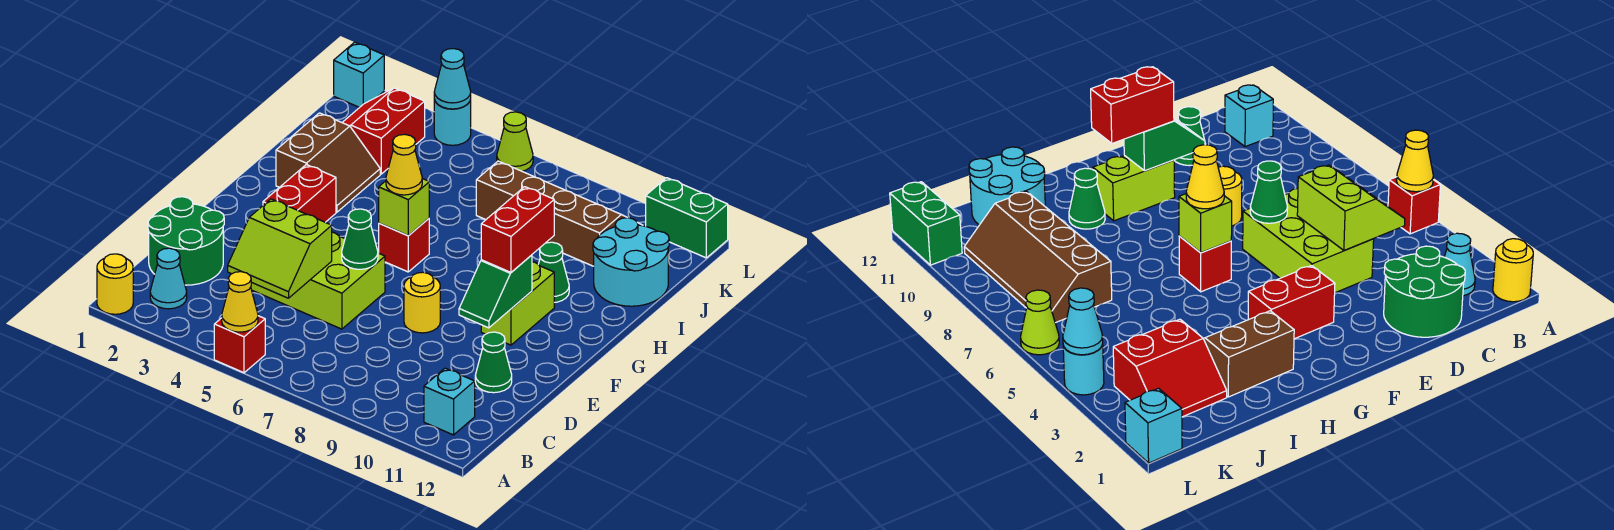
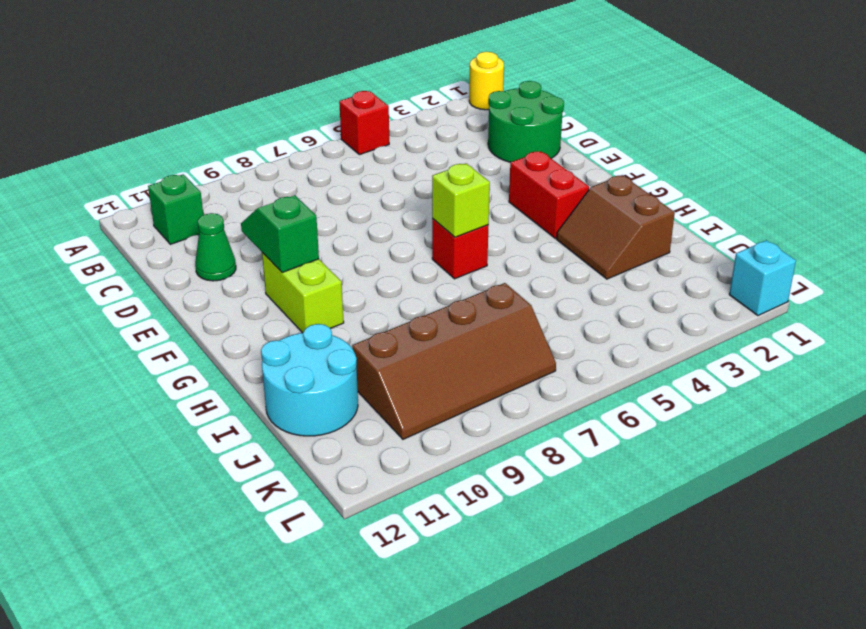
green brick B11 level 1 -> cyan brick B11 level 1
none -> cyan cone B2 level 1
none -> lime brick D4:E6 level 1
none -> yellow round brick E8 level 1

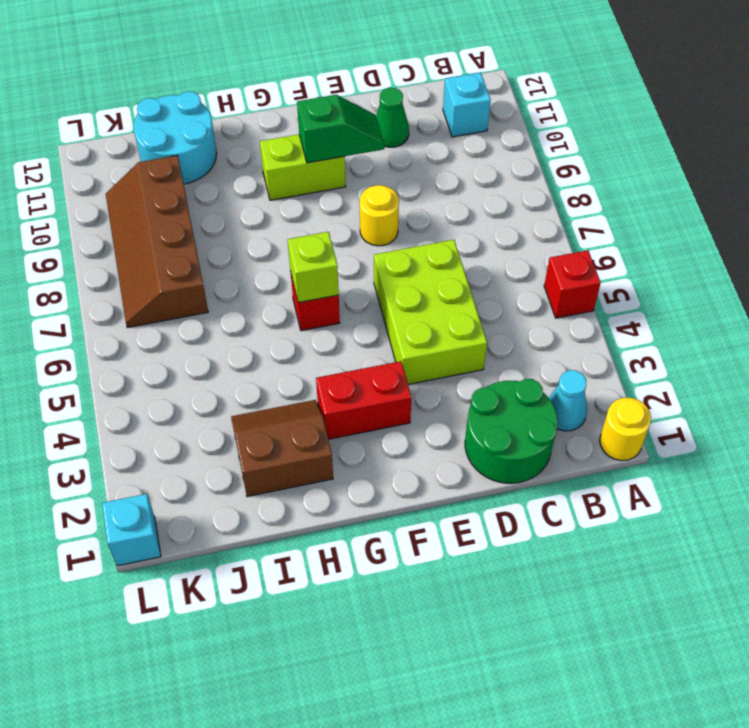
none -> green cone H10 level 1
none -> red slope J2:K3 level 1 top 3
none -> cyan round brick L4 level 1

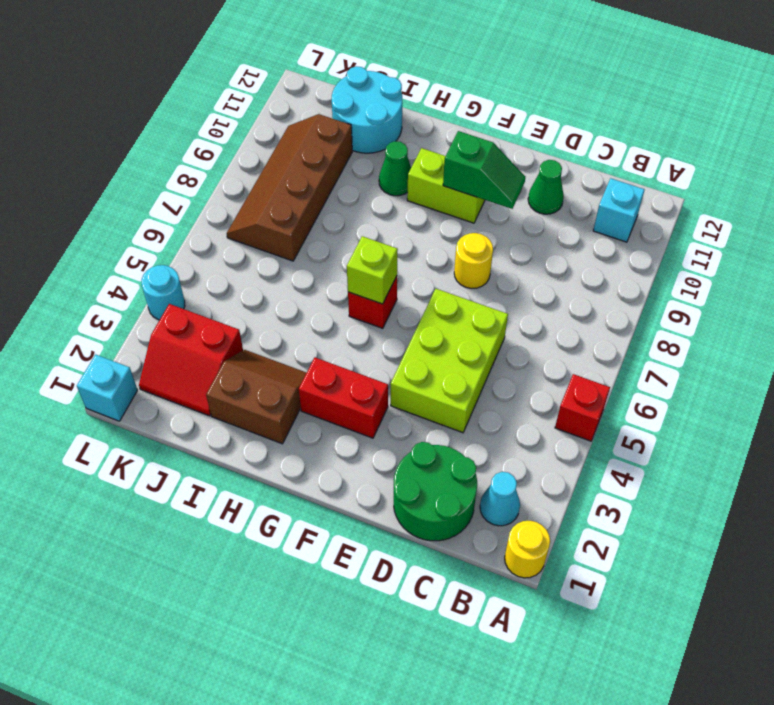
none -> lime cone L6 level 1
none -> green brick L11:L12 level 1
none -> yellow cone A5 level 2

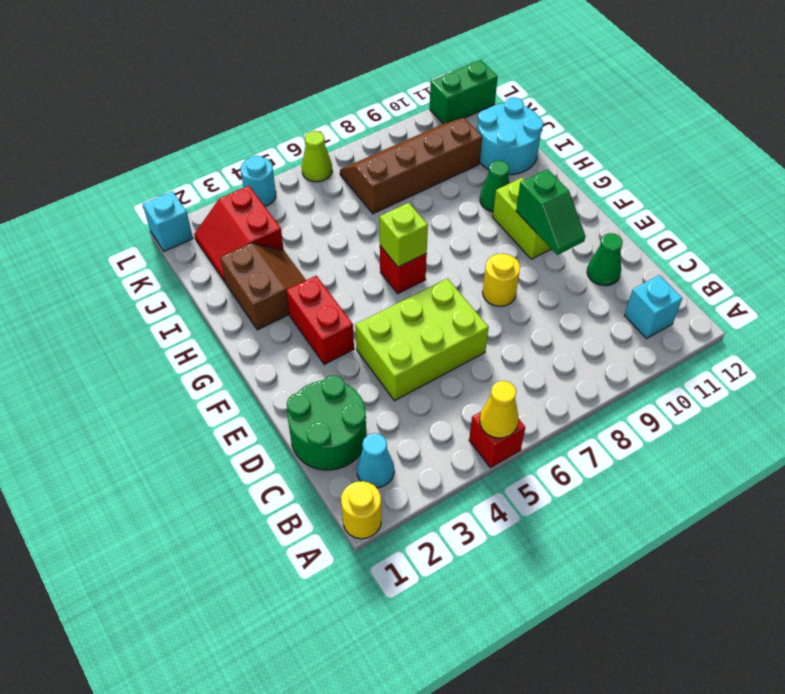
none -> lime slope C4:D5 level 2 top D
none -> green cone E6 level 2
none -> cyan cone L4 level 2

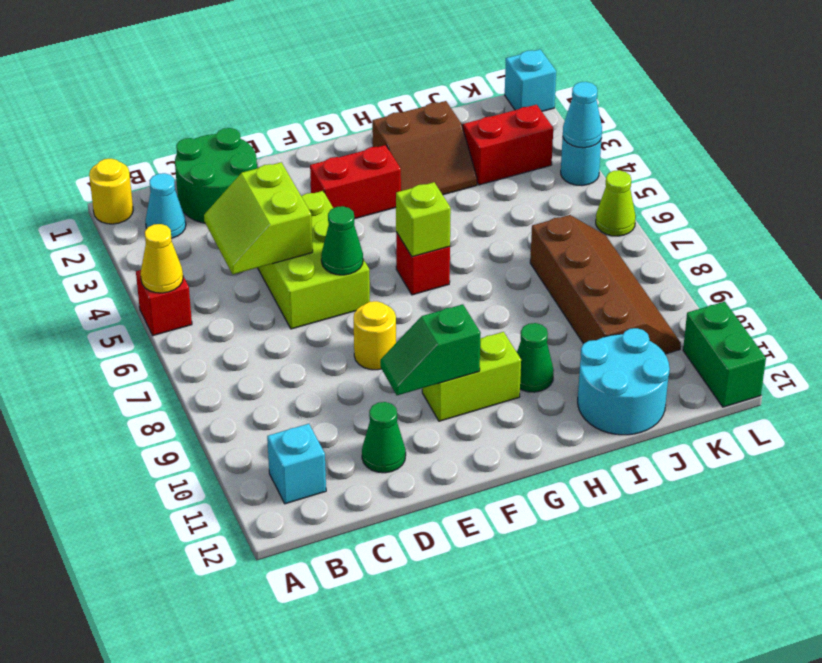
none -> red brick F10:G10 level 3
none -> yellow cone G6 level 3

